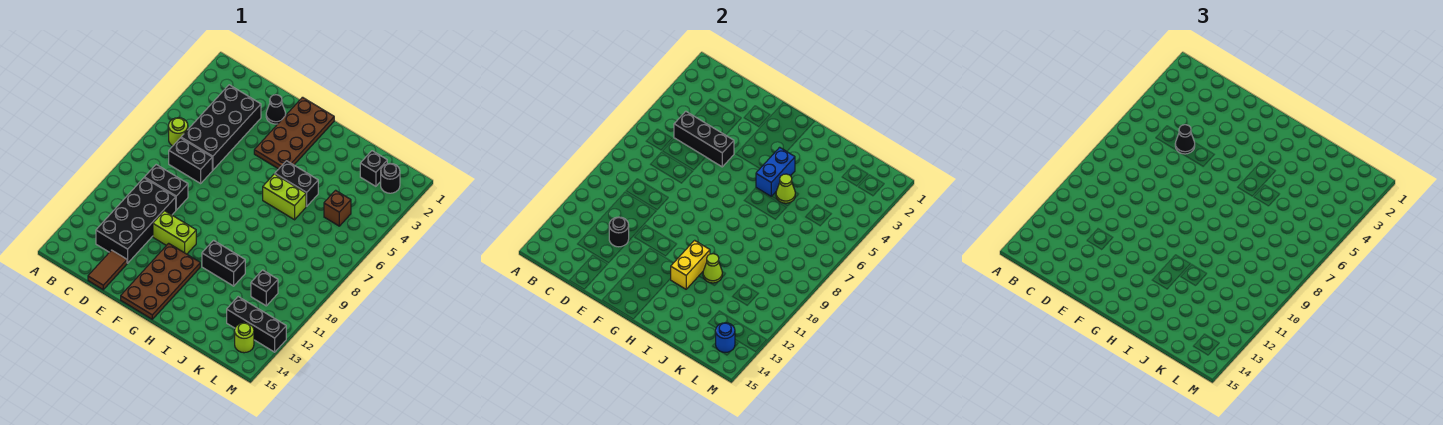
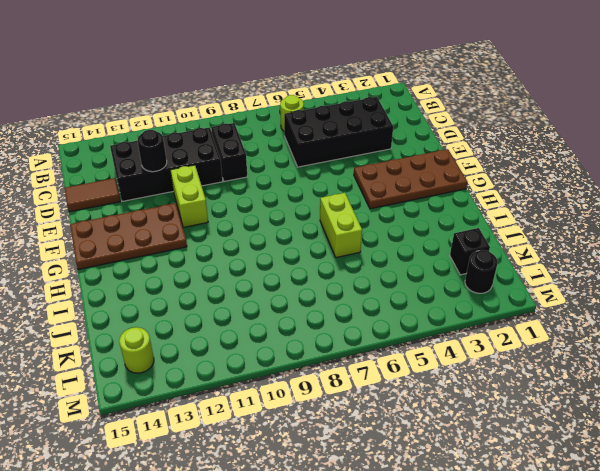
none -> black brick C7:D7 level 1
none -> black cone E2 level 1
none -> black brick H5:I5 level 1

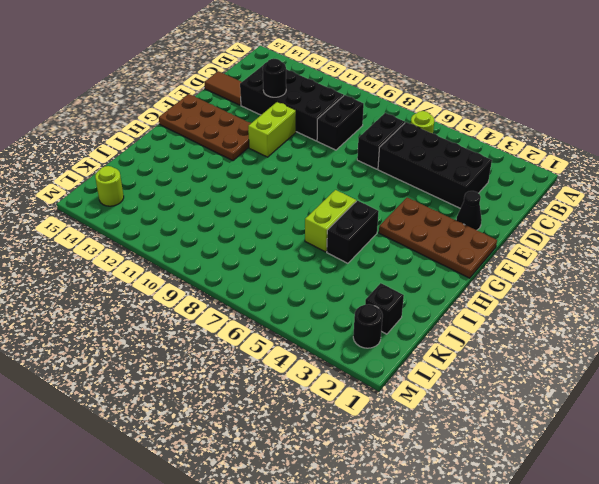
none -> black brick H11:I11 level 1
none -> brown brick K5 level 1
none -> black brick K11 level 1

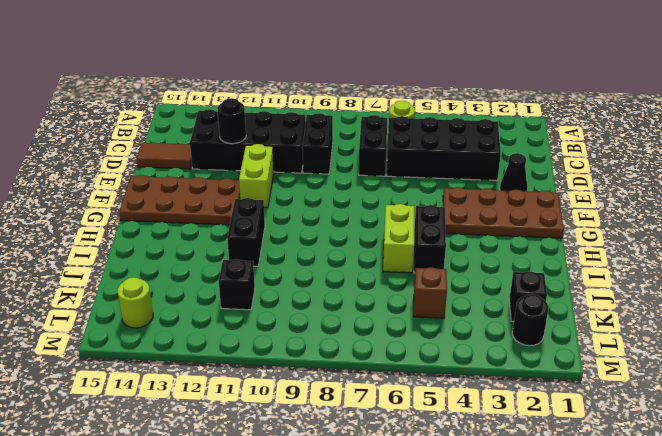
none -> black brick K13:M13 level 1
none -> black brick C5:E5 level 2
none -> blue brick H4:H5 level 2

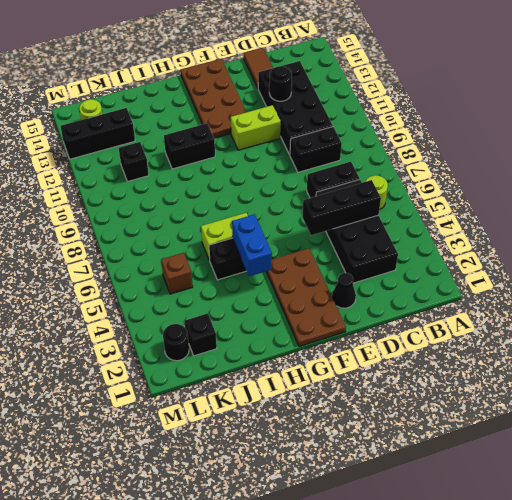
none -> yellow brick H11:H12 level 2
none -> lime cone I5 level 2
none -> lime cone I11 level 2

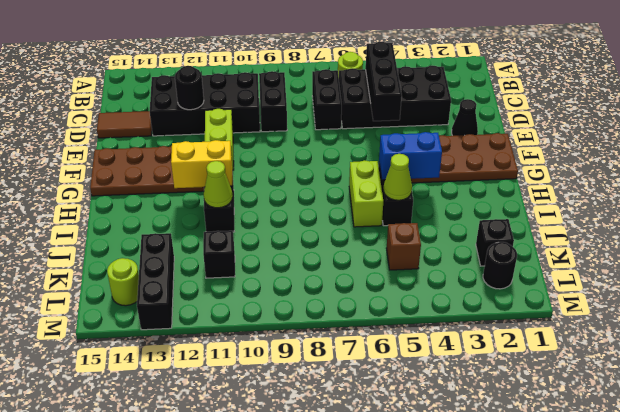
none -> blue round brick L14 level 2
none -> black cone D5 level 3

